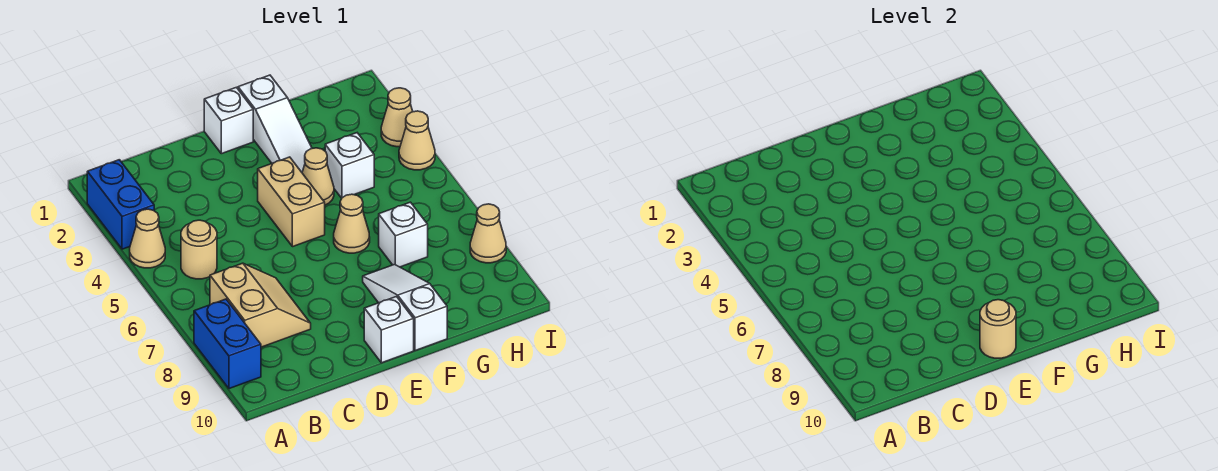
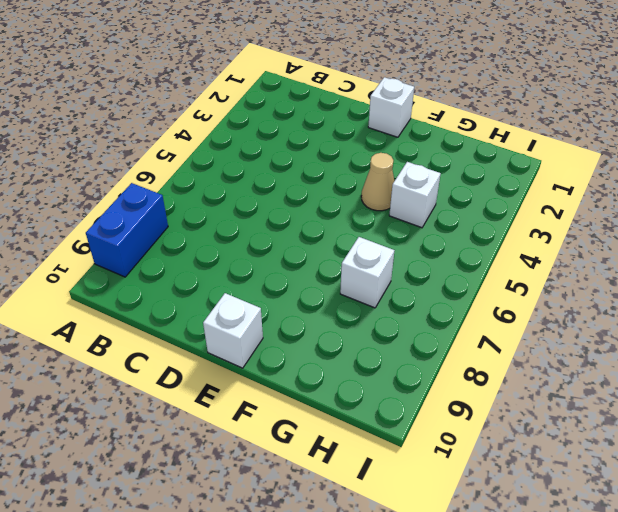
none -> blue brick A2:A3 level 1
none -> tan cone A4 level 1
none -> tan round brick B5 level 1

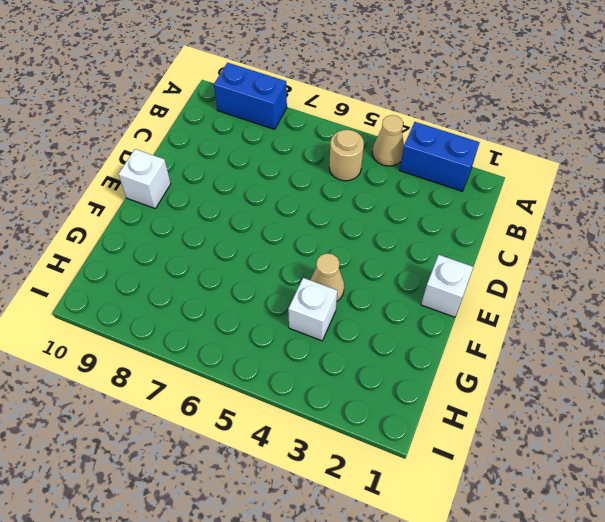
none -> tan slope B7:C8 level 1 top B
none -> tan brick E4:E5 level 1
none -> white slope F1:F3 level 1 top 1

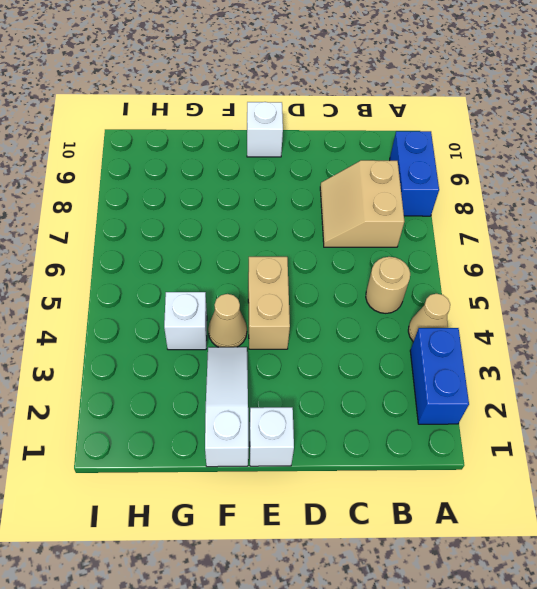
none -> tan cone F6 level 1
none -> white slope F8:F10 level 1 top 10
none -> white brick G7 level 1

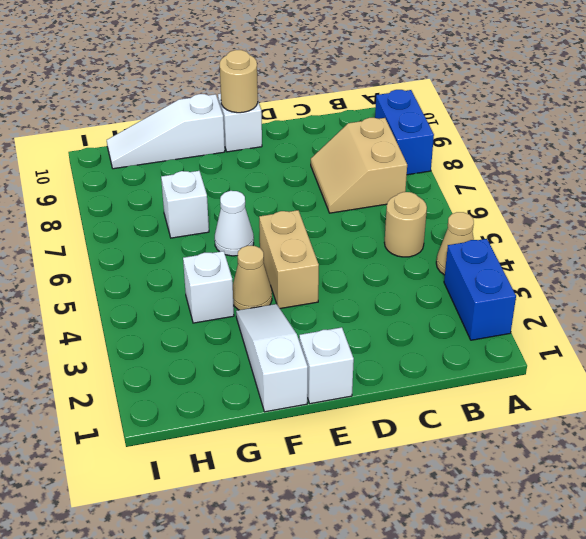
white cone F6 level 1 -> tan cone F6 level 1
white slope F10:H10 level 1 top F -> white slope F8:F10 level 1 top 10
none -> tan cone I3 level 1
none -> tan cone I4 level 1
none -> tan cone I8 level 1

